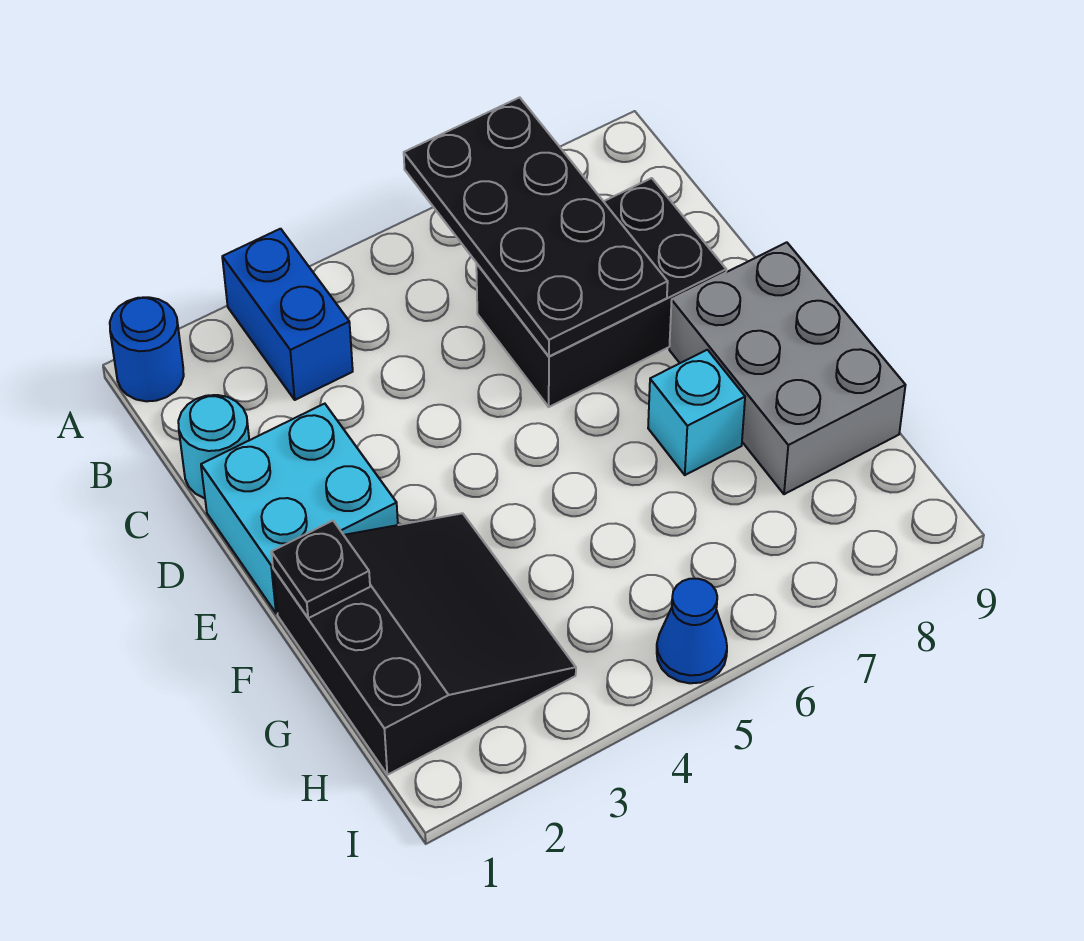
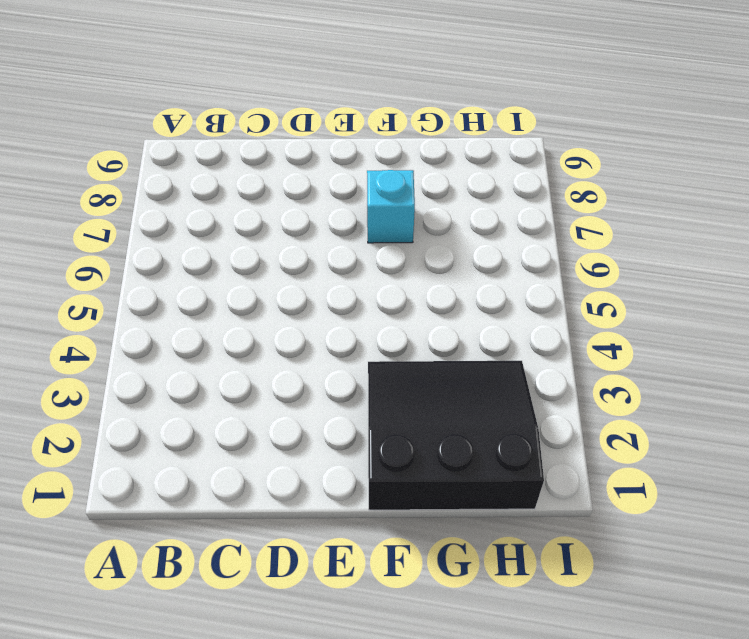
none -> blue round brick A1 level 1
none -> blue brick A3:B3 level 1

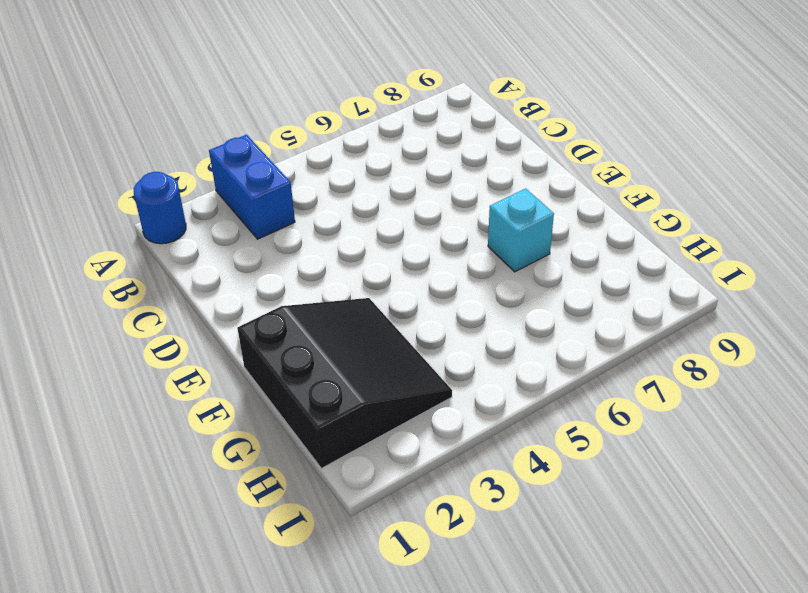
none -> cyan round brick C1 level 1
none -> black brick C6:D8 level 1

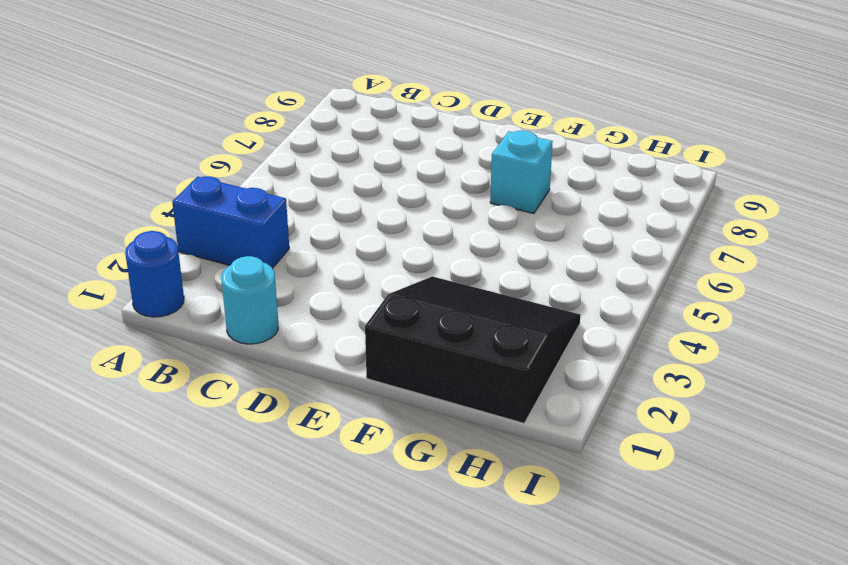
none -> black brick C6:D8 level 1
none -> cyan brick D1:E2 level 1

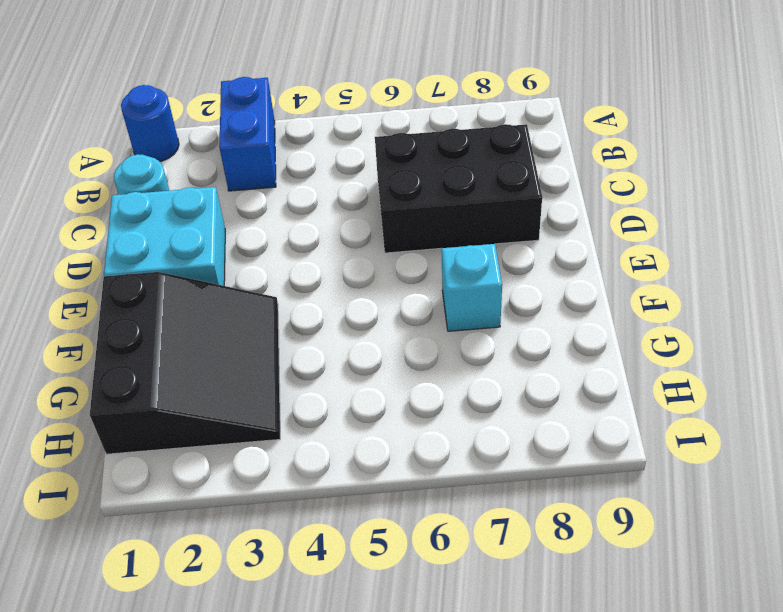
none -> grey brick E8:G9 level 1
none -> blue cone I5 level 1

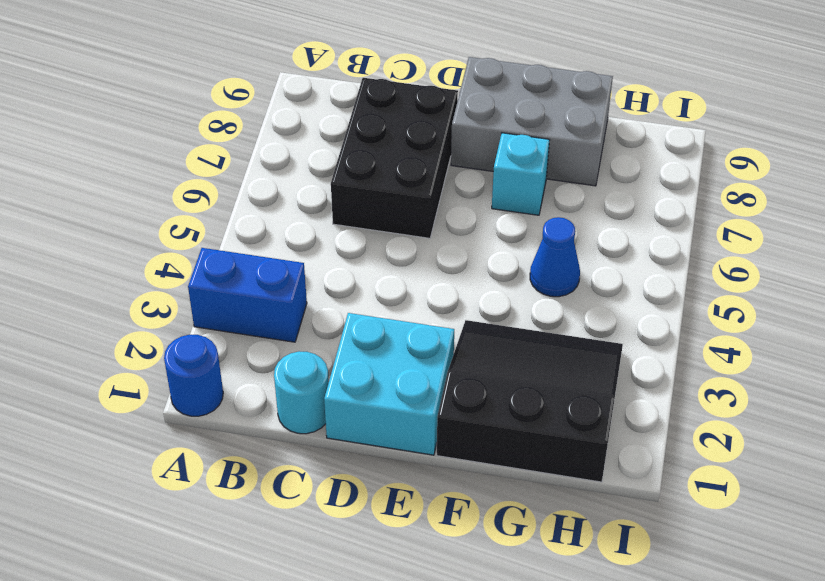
blue cone G5 level 1 -> blue cone I5 level 1
none -> black plate A6:D7 level 2
none -> black plate F1 level 2

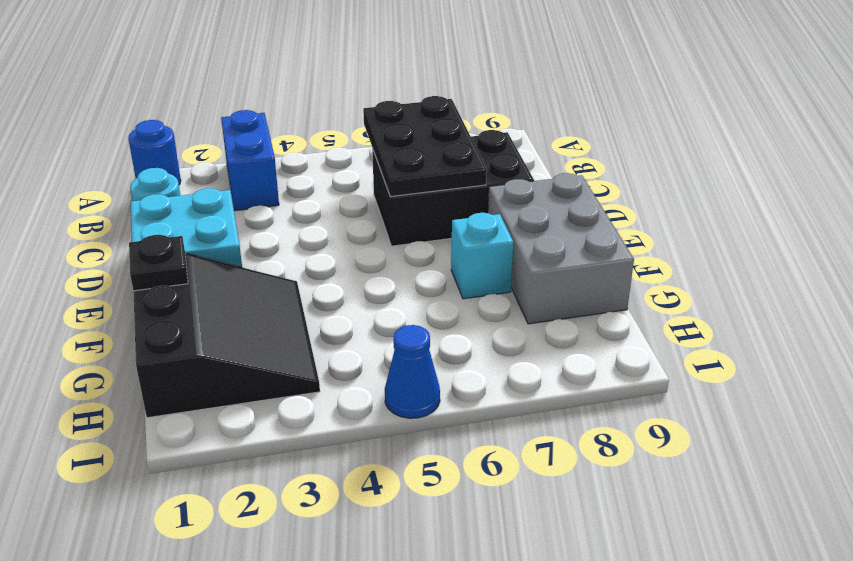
black plate B6:D7 level 2 -> black plate A6:D7 level 2

